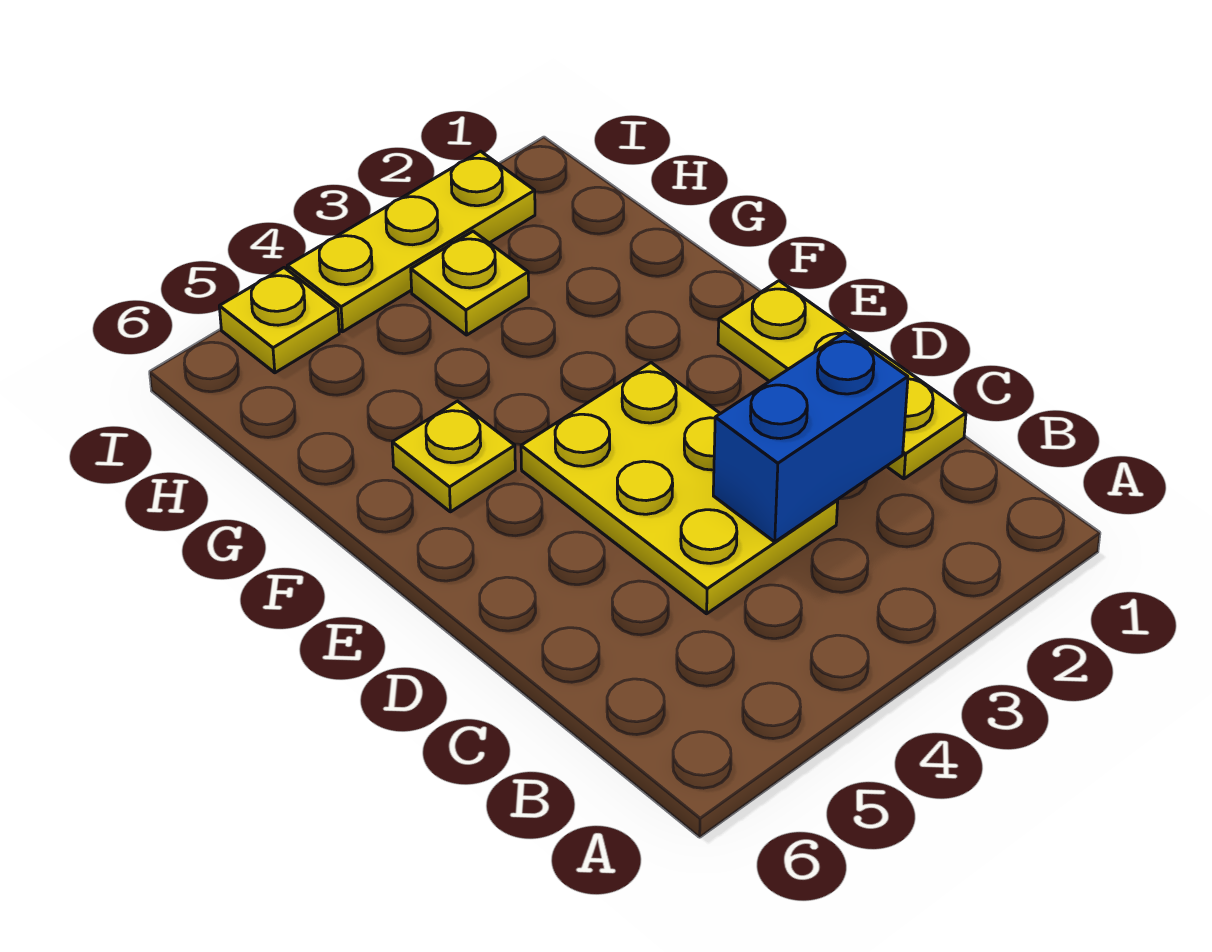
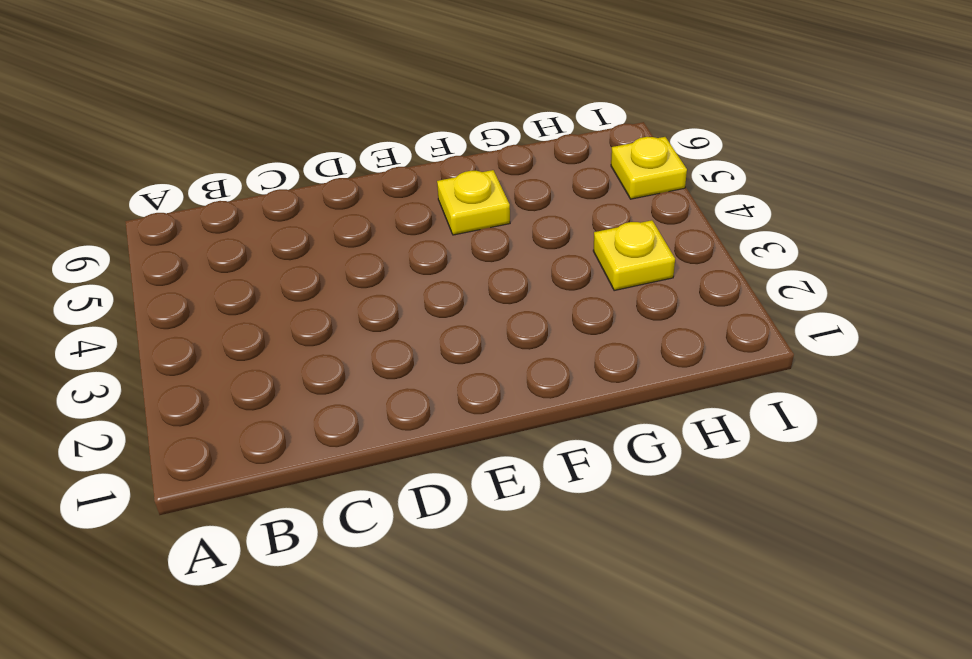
none -> yellow plate C1:E1 level 1
none -> yellow plate C3:E4 level 1

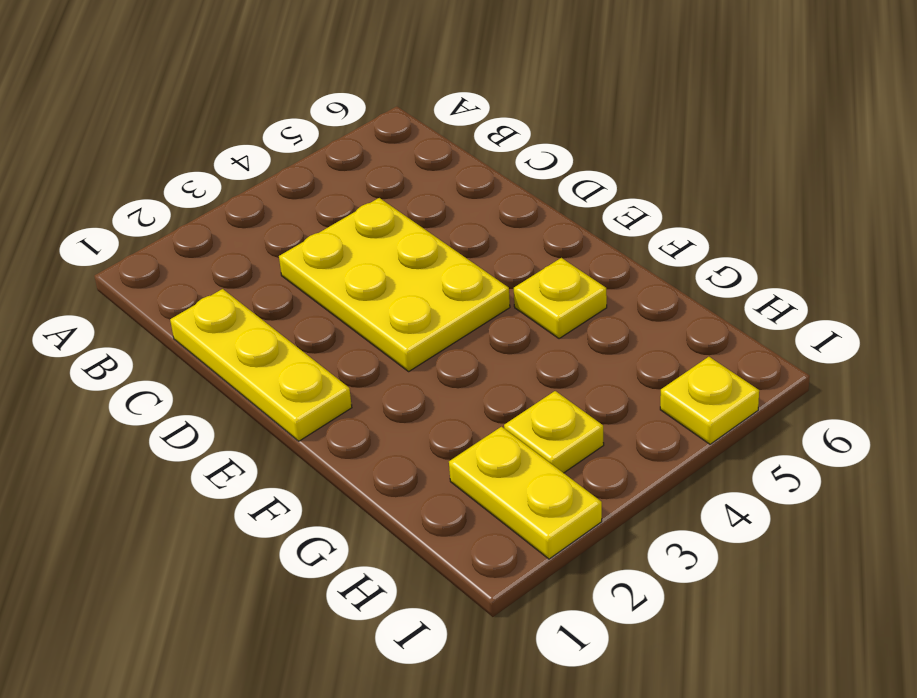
yellow plate H2:I2 level 1 -> yellow plate I2:I4 level 1
none -> blue brick C2:C3 level 2

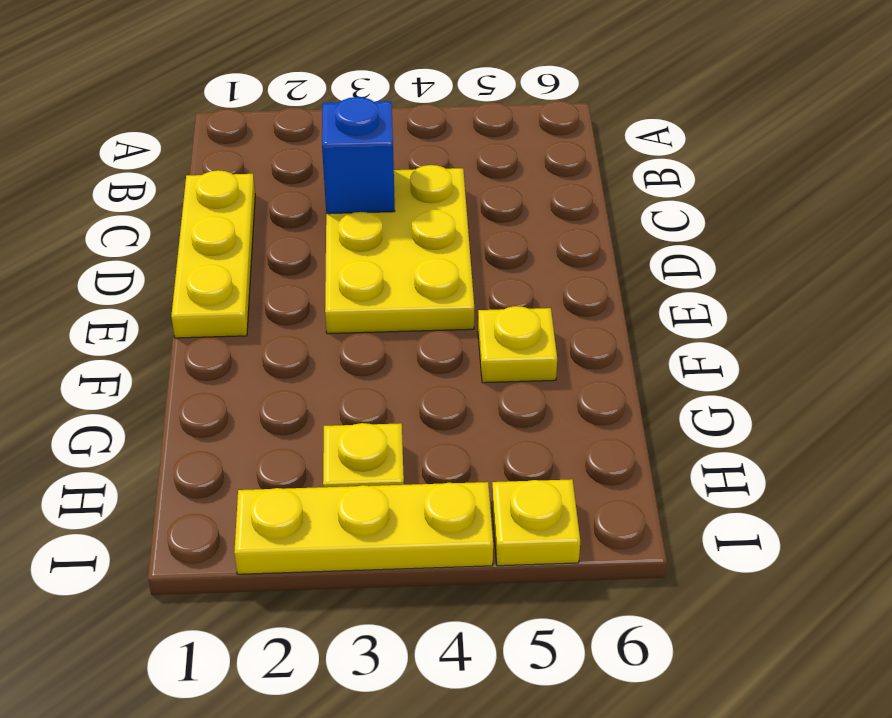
blue brick C3 level 2 -> blue brick C2:C3 level 2

